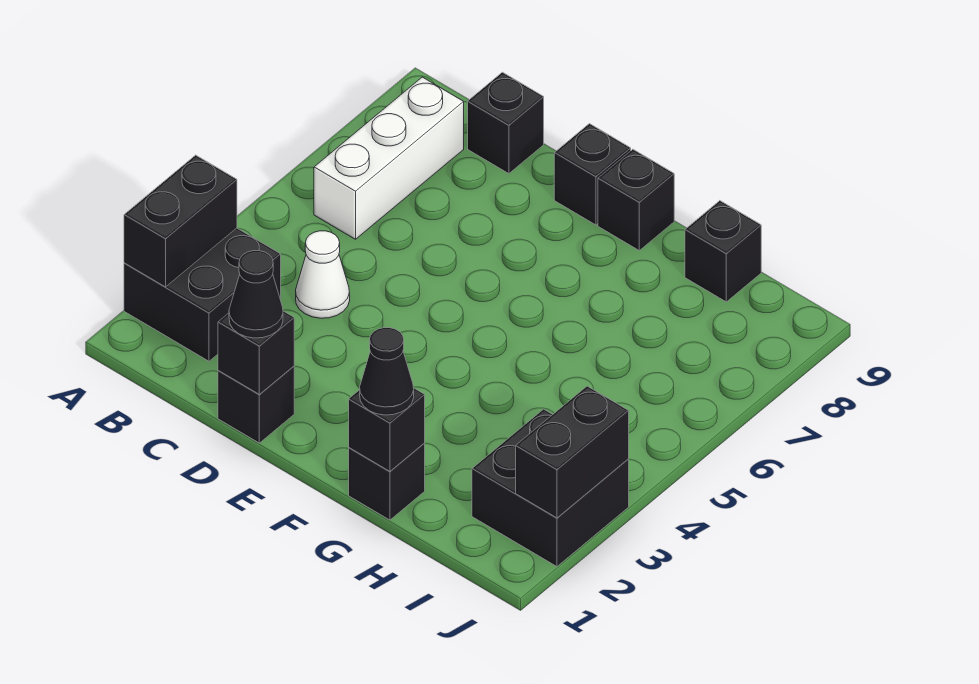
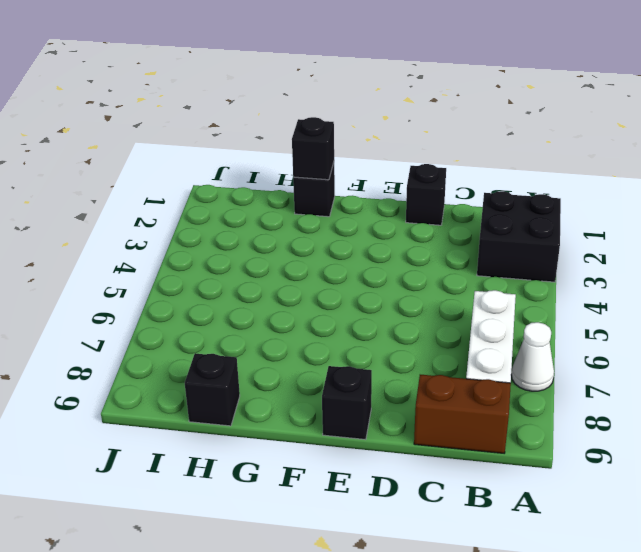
white cone A7 level 1 -> white cone C4 level 1
brown brick B9:C9 level 1 -> black brick C9 level 1
none -> black brick F9 level 1
none -> black brick I2:J3 level 1
none -> black brick A2:A3 level 2

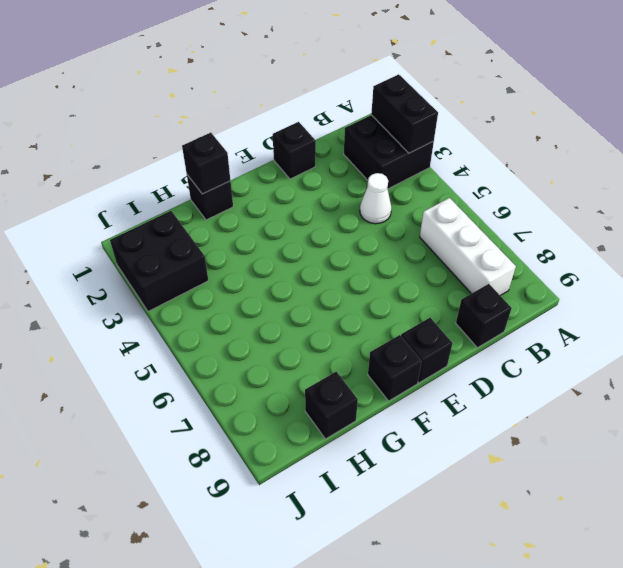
none -> black brick D1 level 2
none -> black brick J2:J3 level 2
none -> black cone D1 level 3

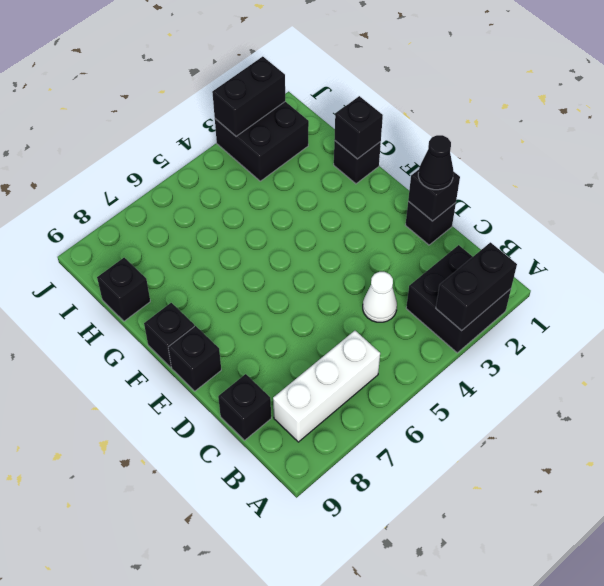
none -> black cone G1 level 3

